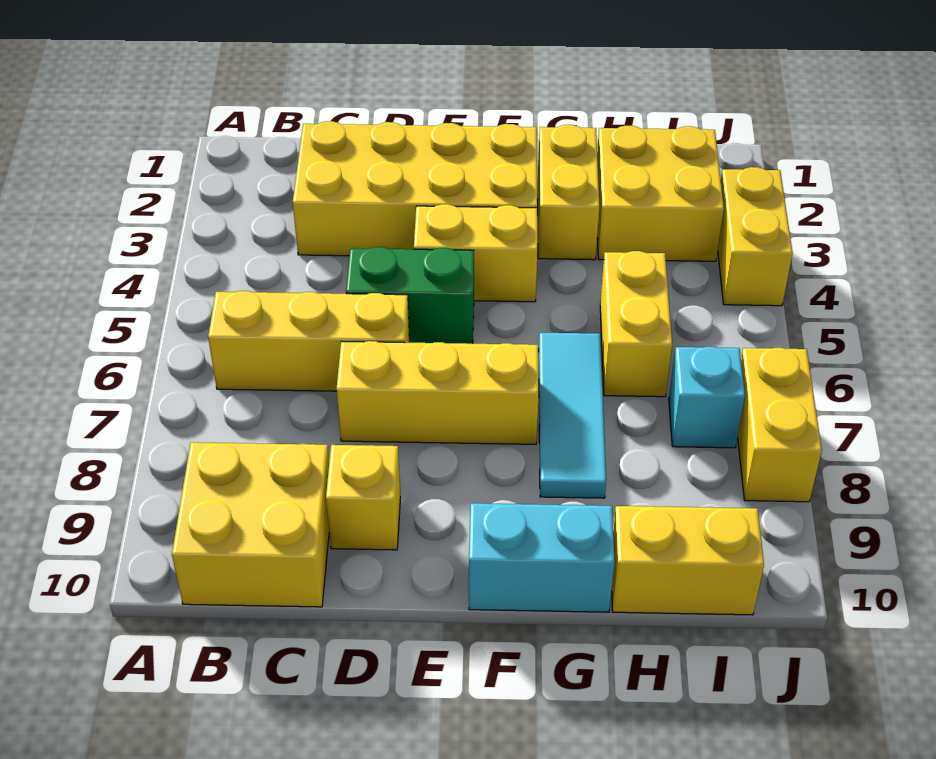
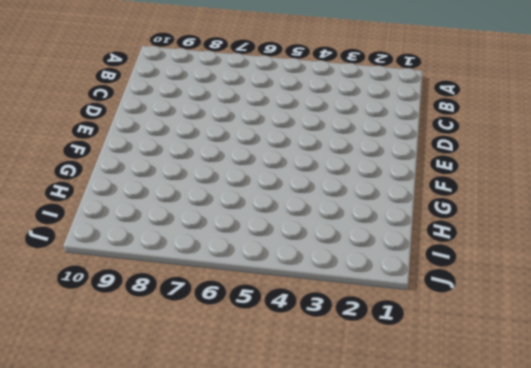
none -> yellow brick B6:D6 level 1
none -> yellow brick B9:C10 level 1
none -> yellow brick C2:F3 level 1

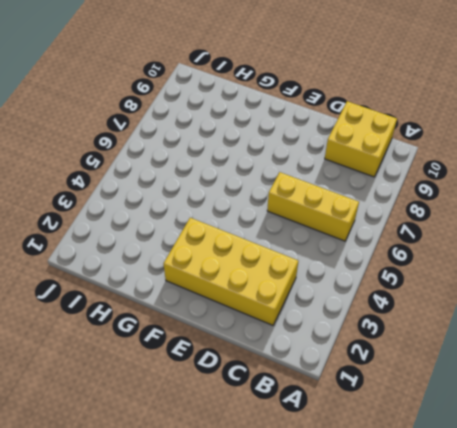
none -> green brick D5:E5 level 1
none -> yellow brick D7:F7 level 1
none -> yellow brick D9 level 1

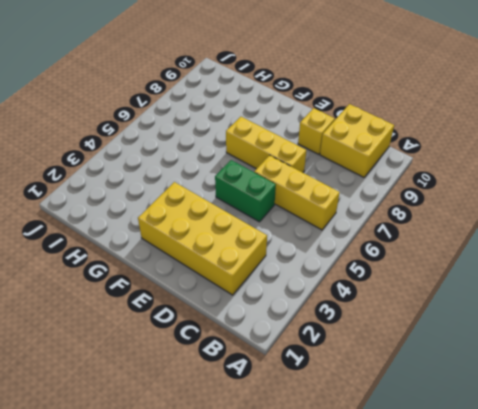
none -> yellow brick E4:F4 level 1
none -> cyan brick F10:G10 level 1
none -> yellow brick G2:G3 level 1

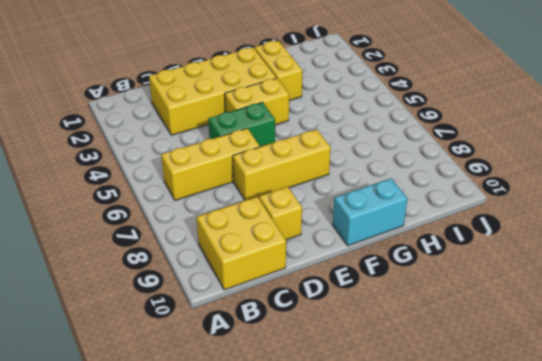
none -> cyan tile G6:G8 level 1
none -> yellow brick H2:I3 level 1
none -> yellow brick H5:H6 level 1

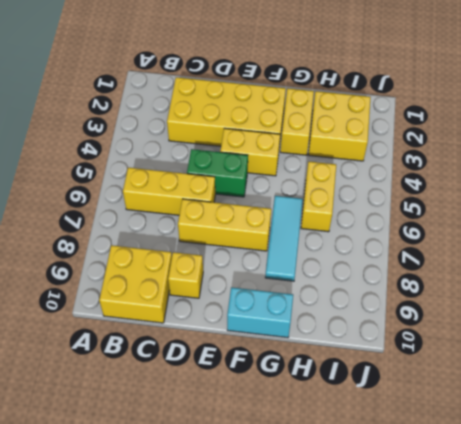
none -> yellow brick H10:I10 level 1
none -> cyan brick I7 level 1
none -> yellow brick J3:J4 level 1

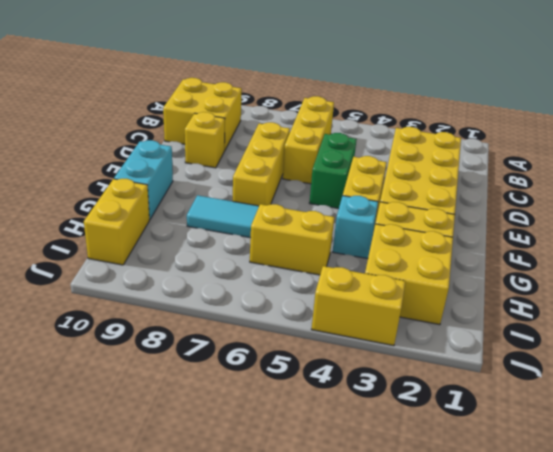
cyan brick G4 level 1 -> cyan brick I7 level 1
none -> yellow brick J7:J8 level 1

